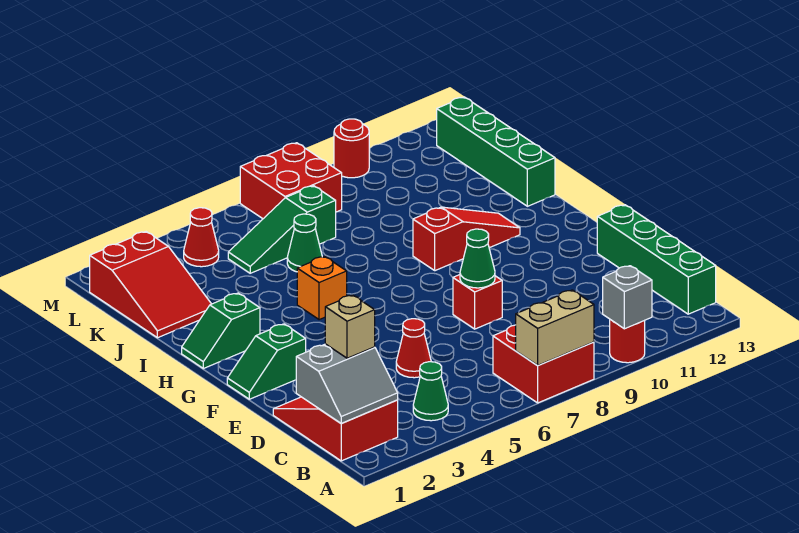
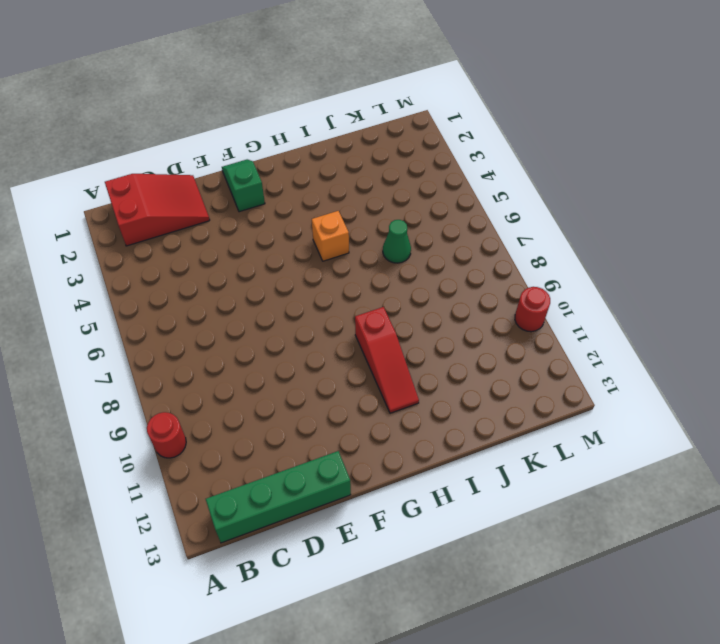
none -> red brick A7:B8 level 1
none -> green cone B4 level 1
none -> red cone D5 level 1

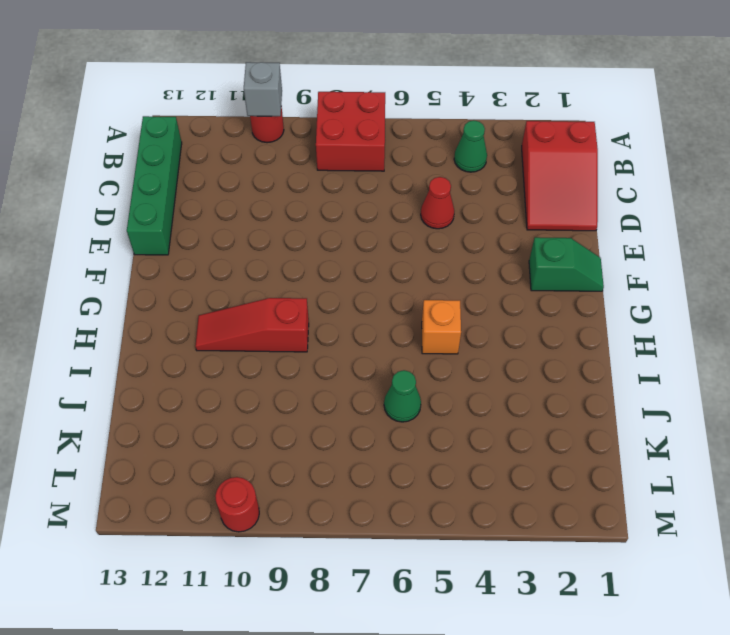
none -> red brick E8 level 1
none -> green slope H1:H2 level 1 top 2
none -> green brick I13:L13 level 1

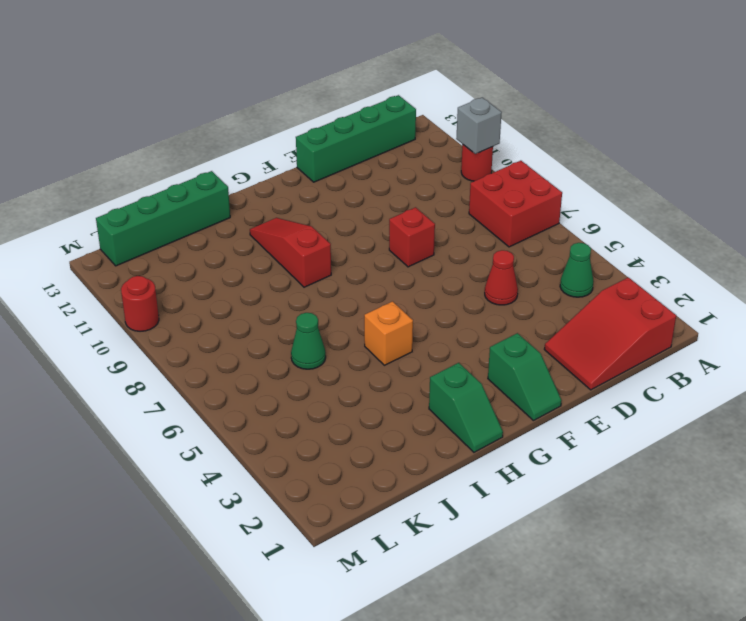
none -> red slope J1:L2 level 1 top L
none -> green slope K5:K7 level 1 top 7
none -> red cone L4 level 1

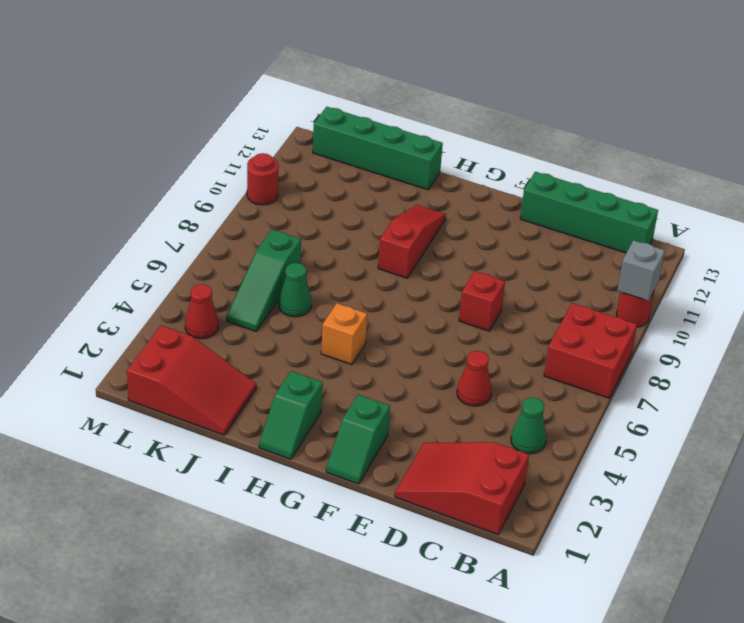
none -> red brick L7:M8 level 1
none -> tan brick A7:A8 level 2
none -> grey slope B1:C2 level 2 top C

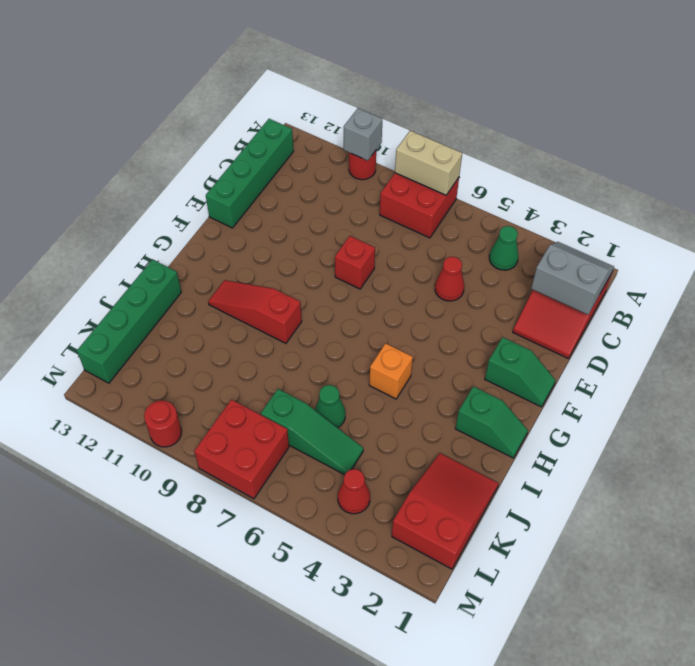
none -> green cone E8 level 2
none -> tan brick C2 level 3

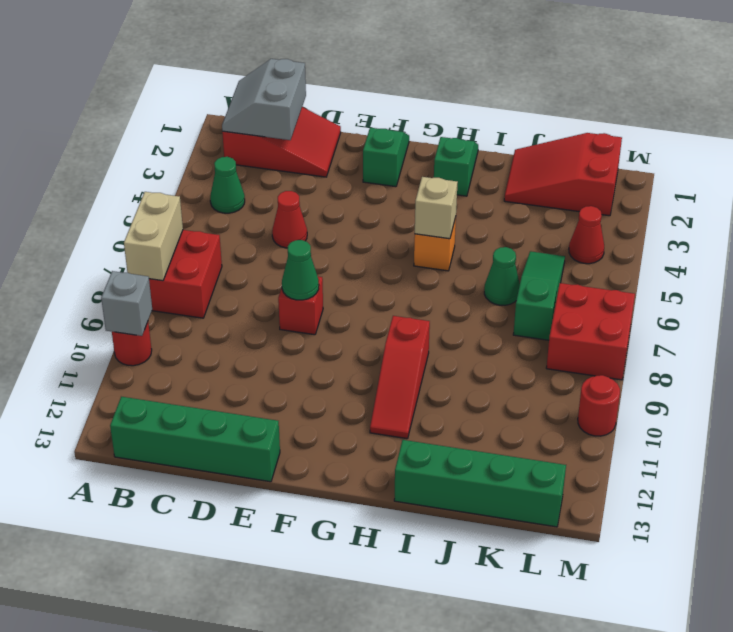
tan brick H5 level 2 -> tan brick C2 level 3

